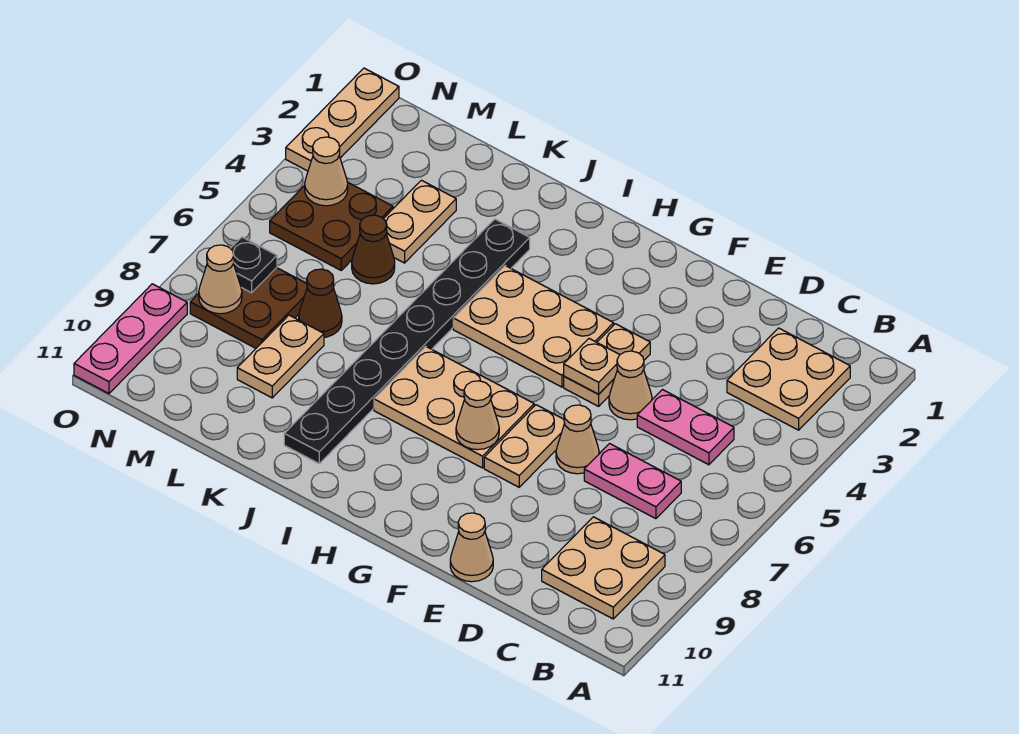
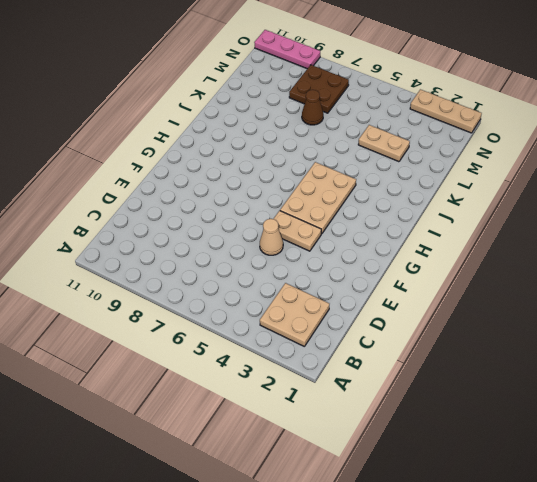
none -> tan plate B9:C10 level 1
none -> pink plate C5:D5 level 1
none -> pink plate C7:D7 level 1

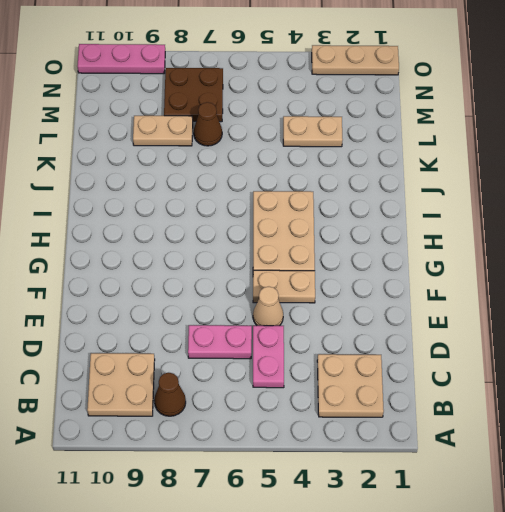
brown cone B8 level 1 -> brown cone L5 level 1
pink plate D6:D7 level 1 -> pink plate C7:D7 level 1
none -> tan cone E7 level 1
none -> tan cone E11 level 1
none -> tan plate F7:F8 level 1

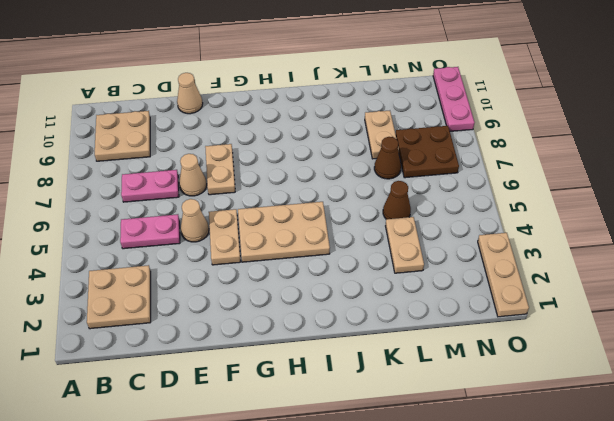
none -> tan plate G7:I8 level 1
none -> black plate J3:J10 level 1
none -> brown plate M4:N5 level 1

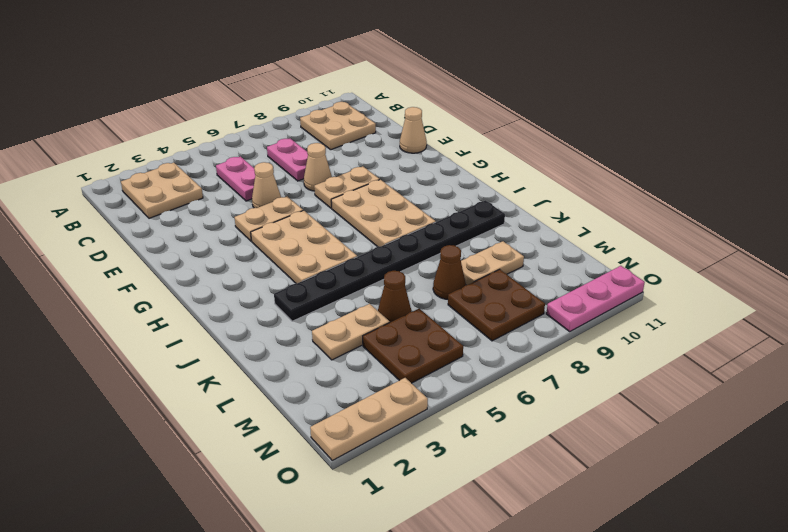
none -> tan plate F5 level 2
none -> tan cone G8 level 2
none -> tan cone N4 level 2

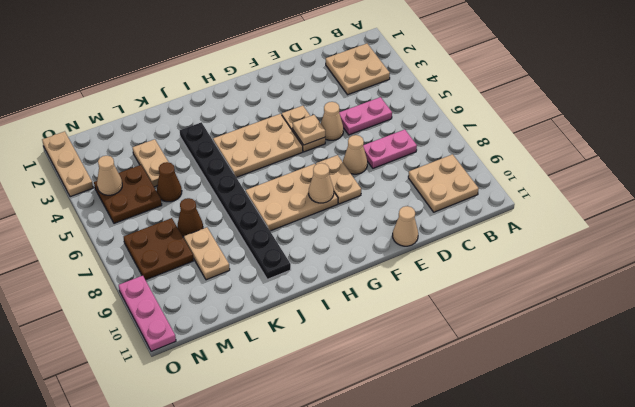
none -> black plate N7 level 2
none -> tan cone N8 level 2

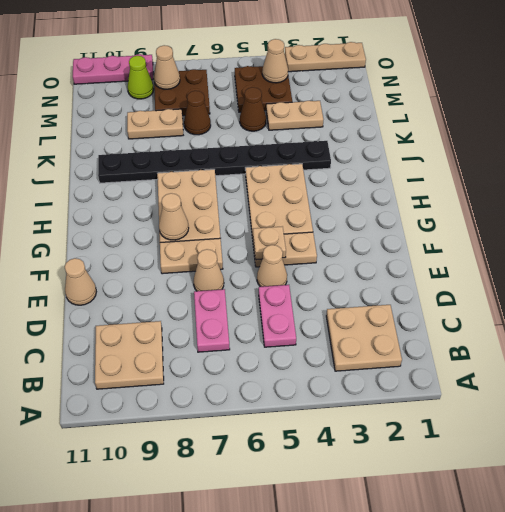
lime cone N9 level 1 -> none
none -> black plate N7 level 2

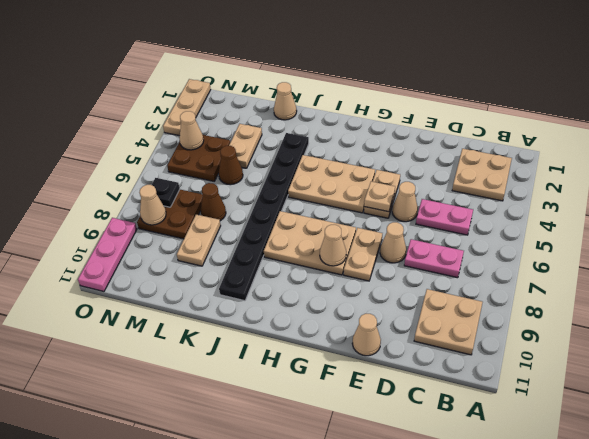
tan cone K1 level 1 -> none

